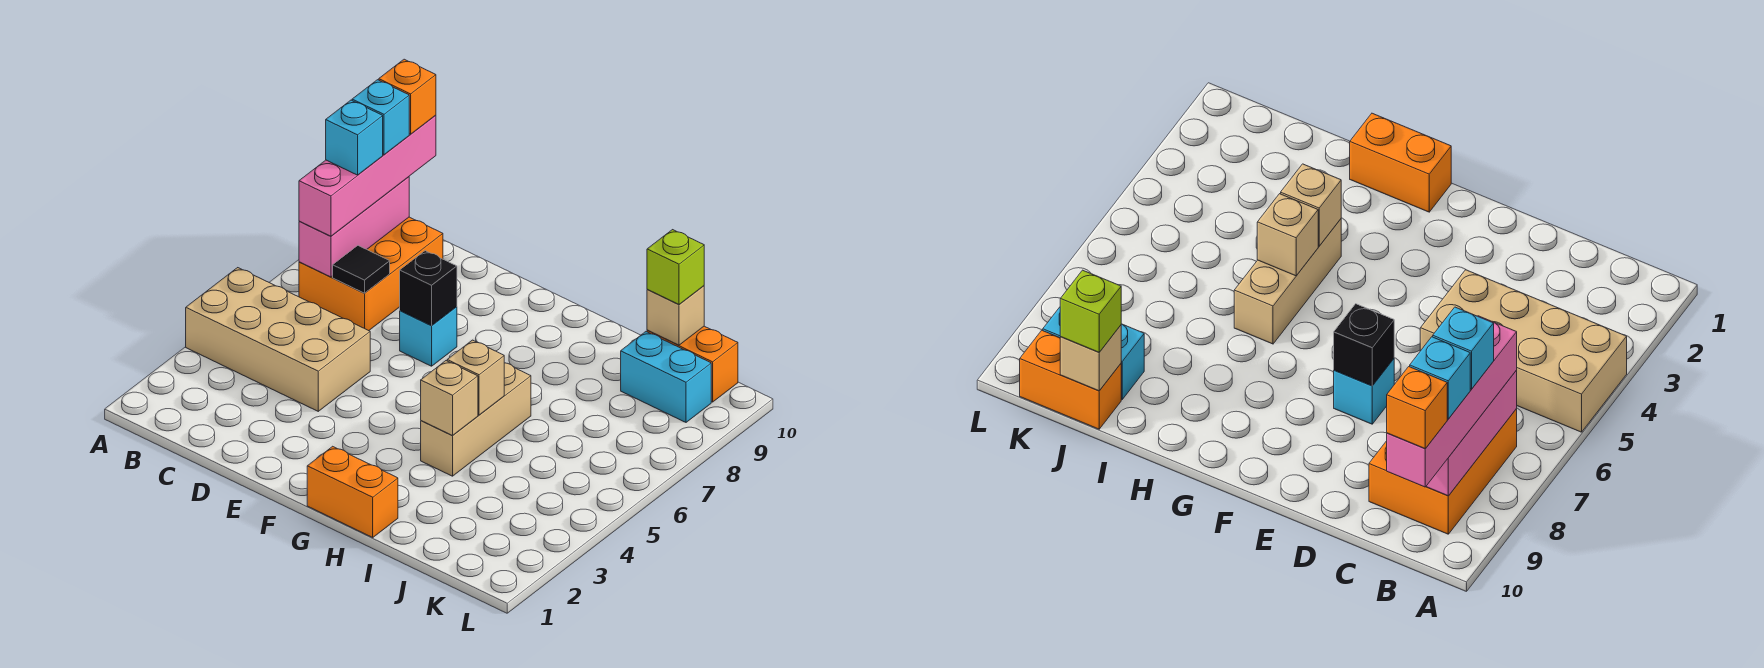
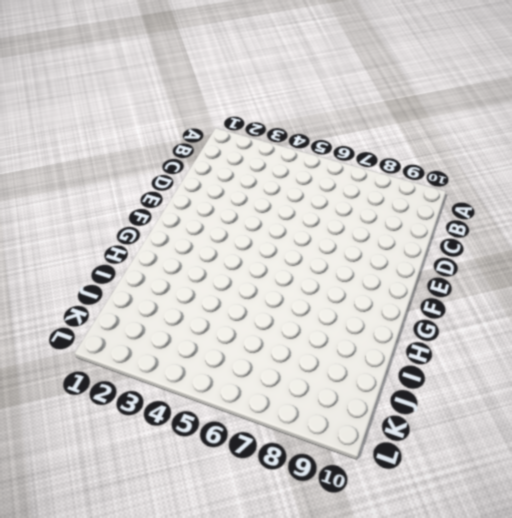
none -> tan brick A4:D5 level 1
none -> orange brick B7:C9 level 1
none -> cyan brick E7 level 1

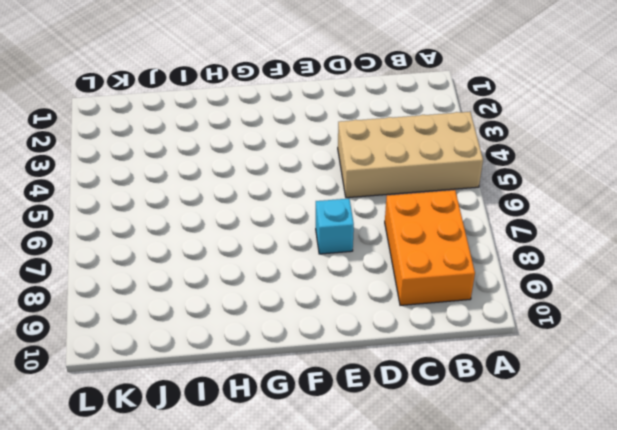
none -> orange brick G1:H1 level 1
none -> tan brick H4:H6 level 1
none -> cyan brick J9:K9 level 1

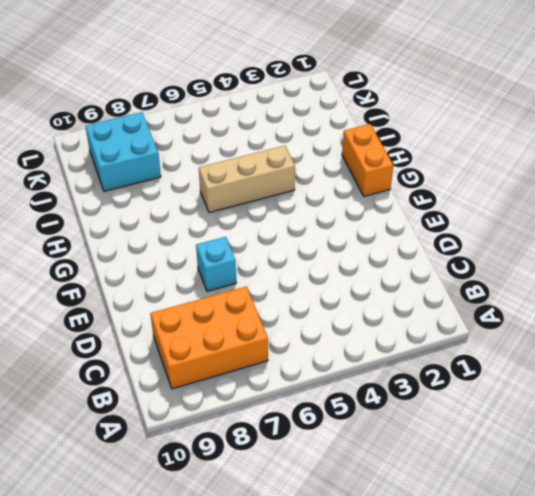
cyan brick J8:K9 level 1 -> cyan brick J9:K9 level 1
none -> tan brick A4:D5 level 1
none -> orange brick J10:K10 level 1
none -> pink brick B7:B9 level 2

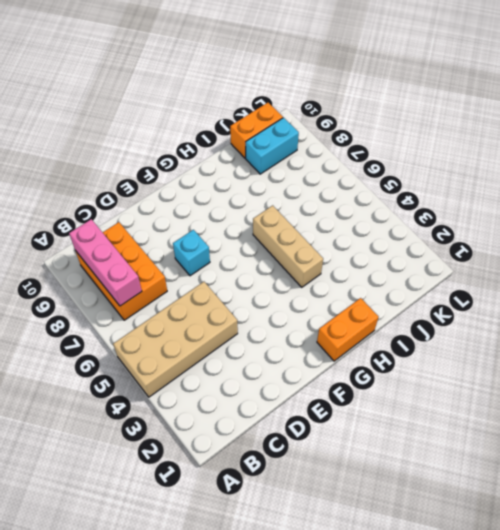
none -> black tile C7 level 2
none -> black brick E7 level 2
none -> tan brick H4 level 2

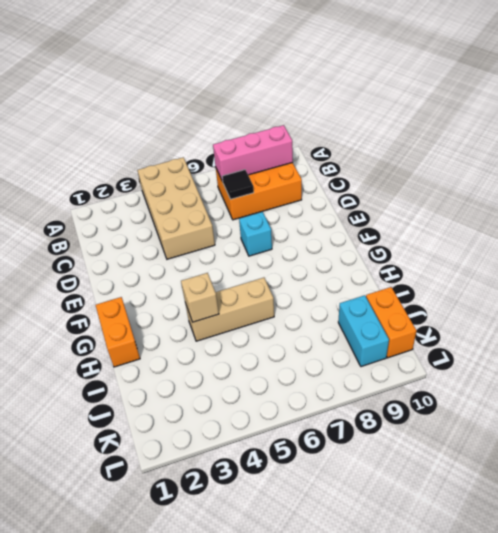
none -> black brick E7 level 2
none -> tan brick H5 level 2
none -> tan brick J10 level 2

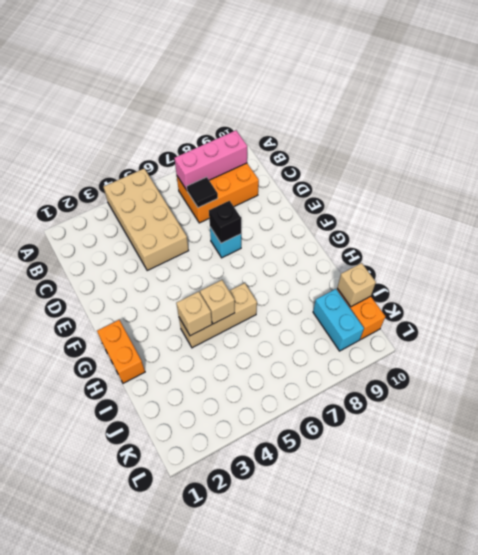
none -> pink brick B7:B10 level 3
none -> lime brick J10 level 3
none -> cyan brick B8 level 4

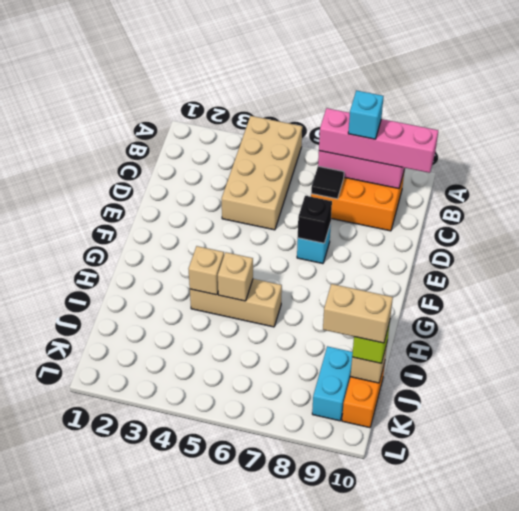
tan brick J9:J10 level 4 -> none
none -> orange brick G1:H1 level 1
none -> cyan brick B9 level 4
none -> orange brick B10 level 4

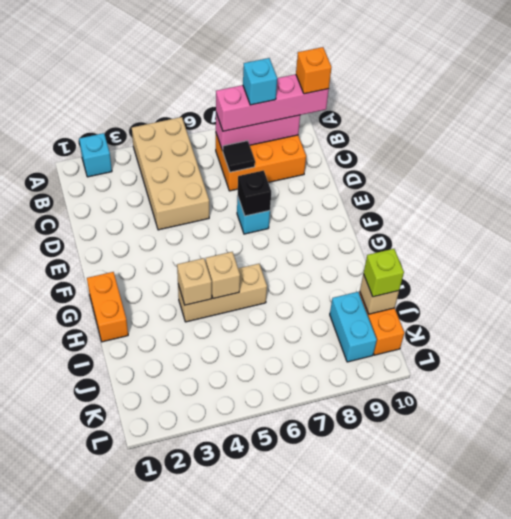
cyan brick A2 level 1 -> cyan brick B9 level 4

